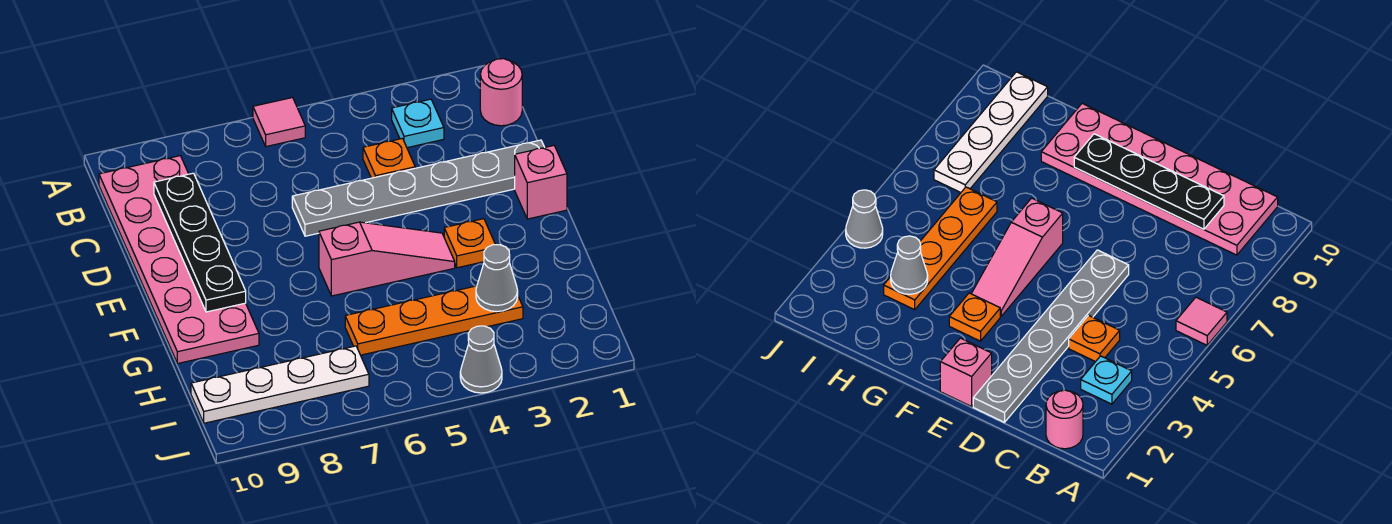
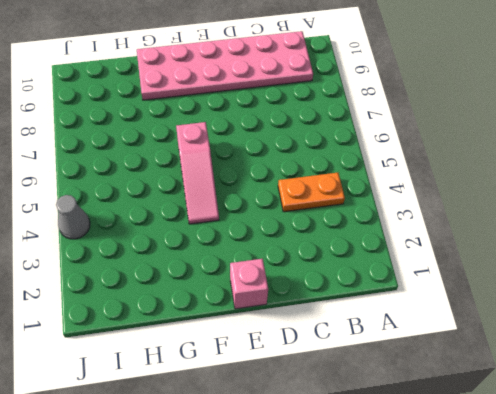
orange plate B4:C4 level 1 -> orange plate C4 level 1
none -> pink tile A6 level 1
none -> pink round brick B1 level 1
none -> cyan plate B3 level 1

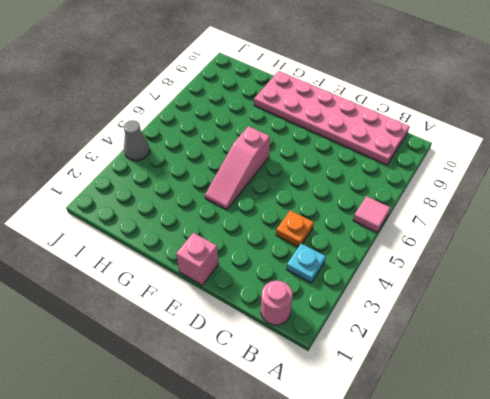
none -> grey plate D1:D6 level 1
none -> orange plate F3 level 1
none -> orange plate H3:H6 level 1

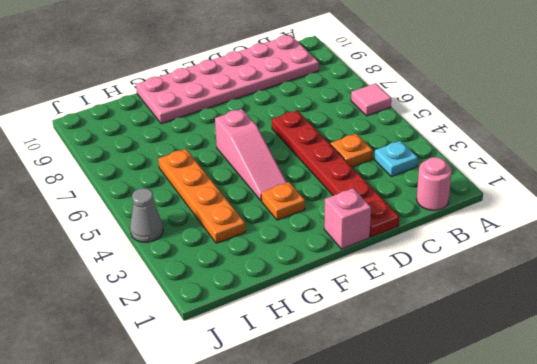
red plate D1:D6 level 1 -> grey plate D1:D6 level 1
none -> white plate I7:I10 level 1
none -> black plate C9:F9 level 2
none -> grey cone H3 level 2

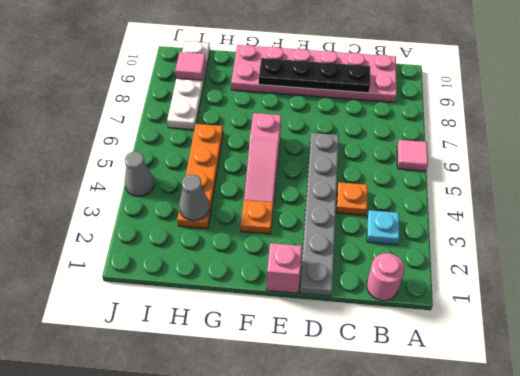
pink tile I9 level 2 -> none

